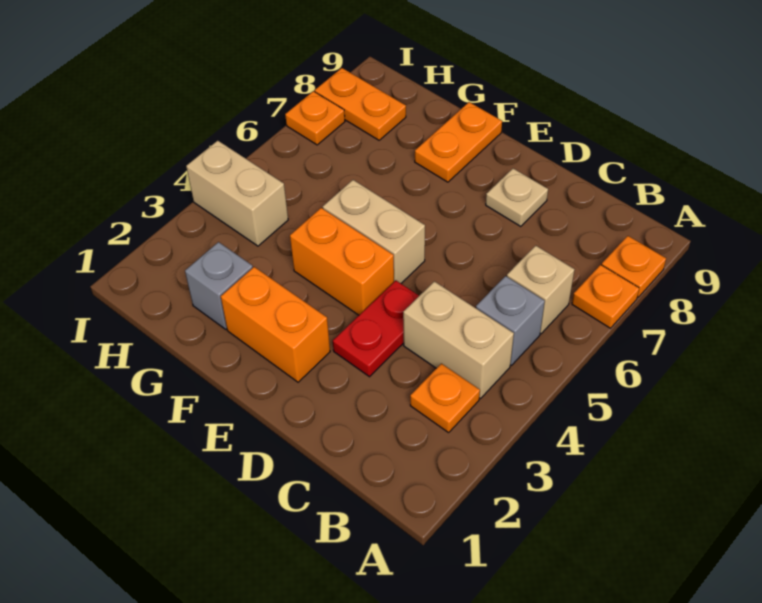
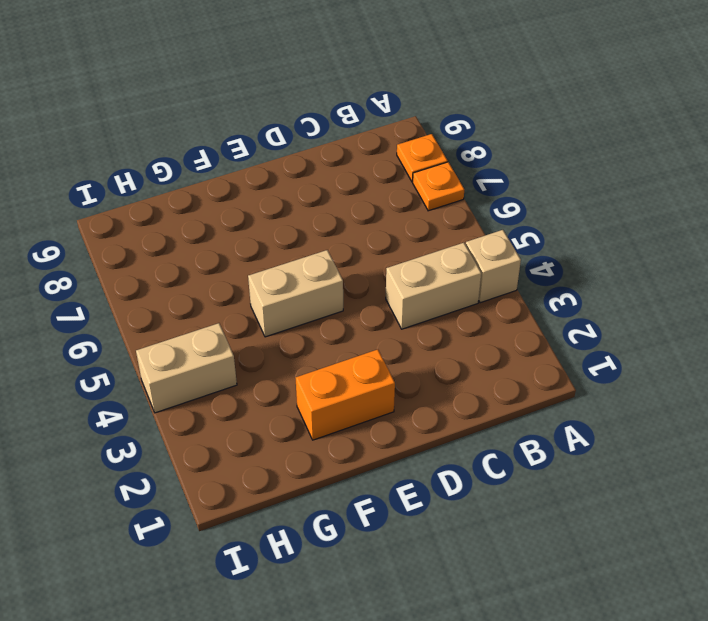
tan brick A4 level 1 -> tan brick B6 level 1
none -> orange plate B3 level 1
none -> grey brick B5 level 1
none -> red plate D3:D4 level 1

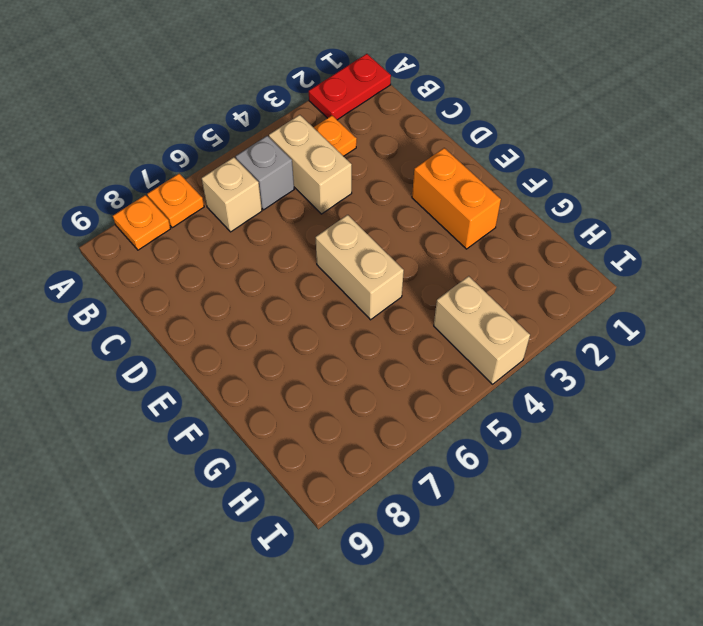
red plate A1:A2 level 1 -> red plate D3:D4 level 1
none -> tan plate D8 level 1
none -> orange brick E4:F4 level 1
none -> orange plate F8:F9 level 1

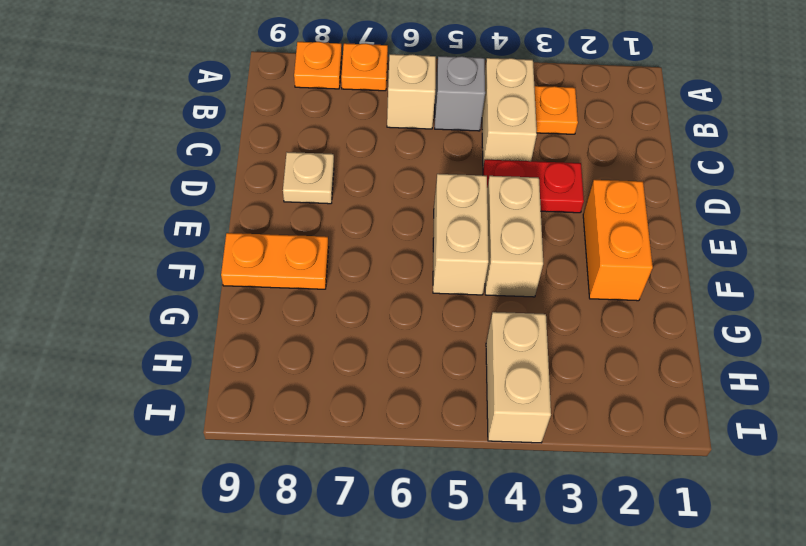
tan brick E4:F4 level 1 -> orange brick E4:F4 level 1
none -> grey brick G2 level 1
none -> orange plate H8:I8 level 1
none -> orange plate I7 level 1

